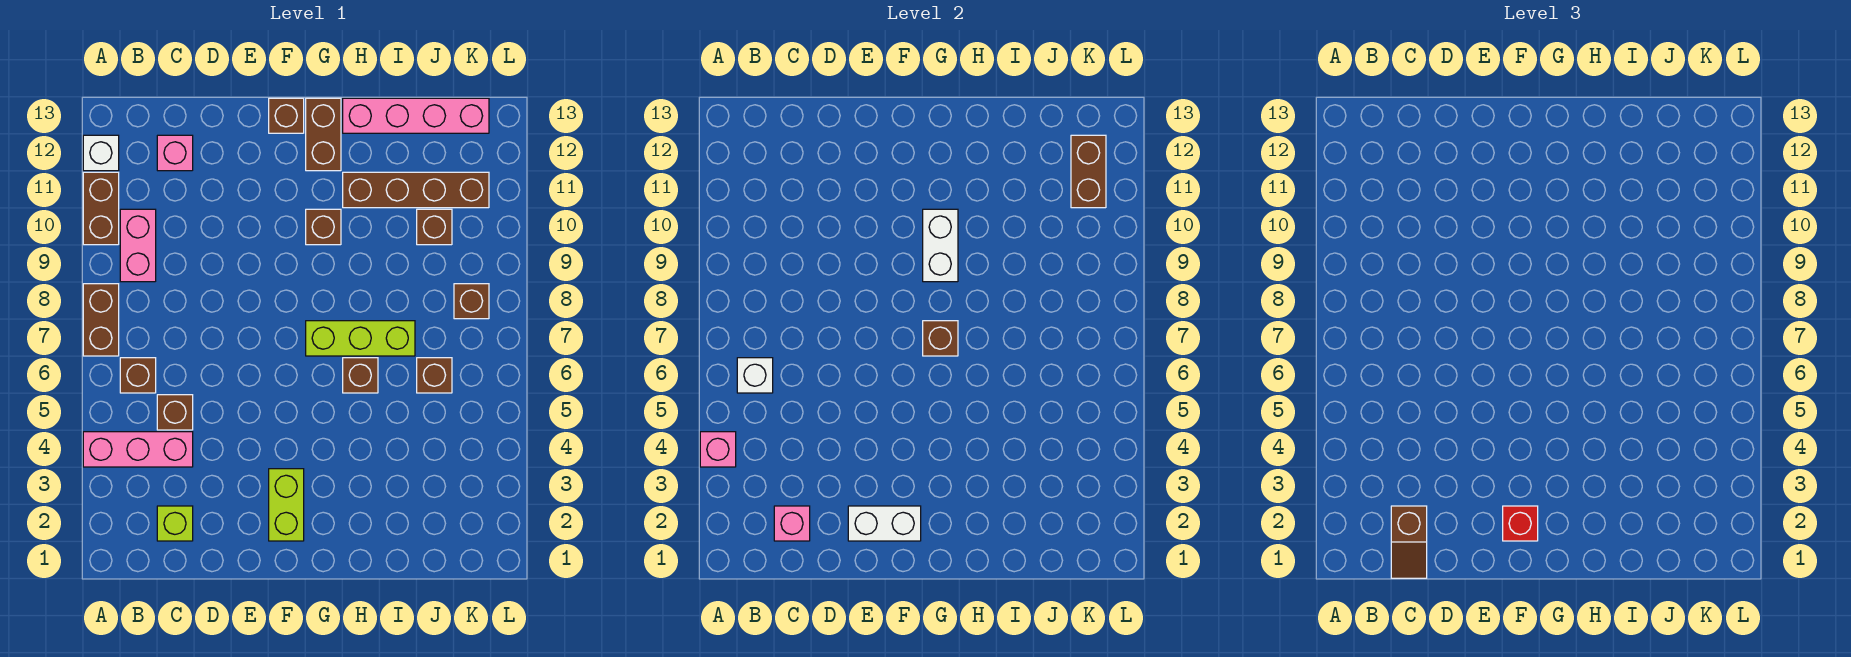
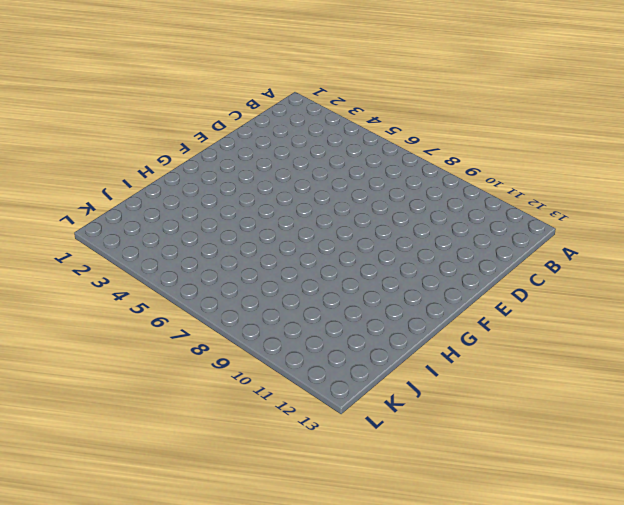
none -> pink brick A4:C4 level 1
none -> brown brick A7:A8 level 1
none -> brown brick A10:A11 level 1

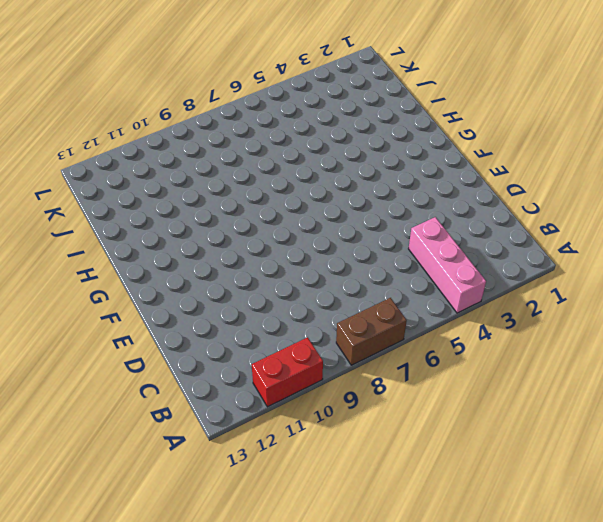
red brick A10:A11 level 1 -> brown brick A10:A11 level 1
none -> white brick A12 level 1
none -> brown brick B6 level 1
none -> pink brick B9:B10 level 1

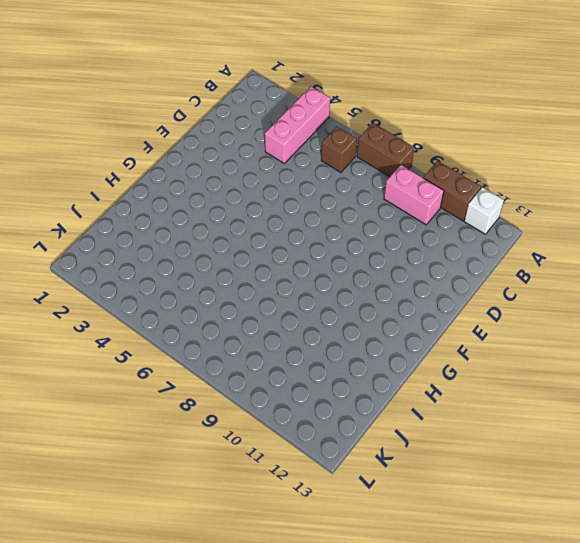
none -> lime brick C2 level 1
none -> brown brick C5 level 1
none -> pink brick C12 level 1

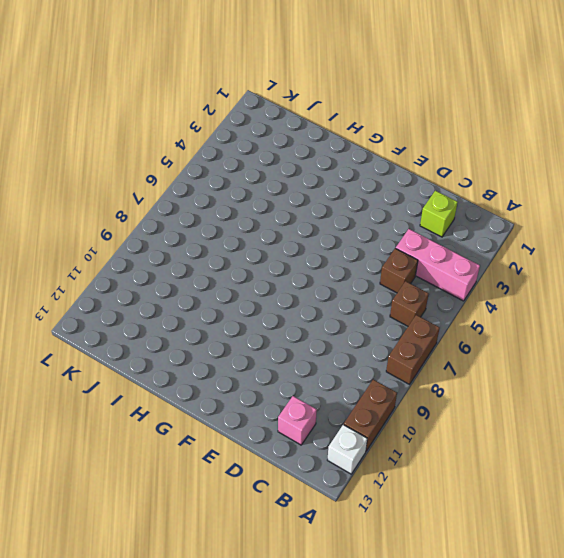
none -> pink brick B9:B10 level 1
none -> lime brick F2:F3 level 1
none -> brown brick F13 level 1

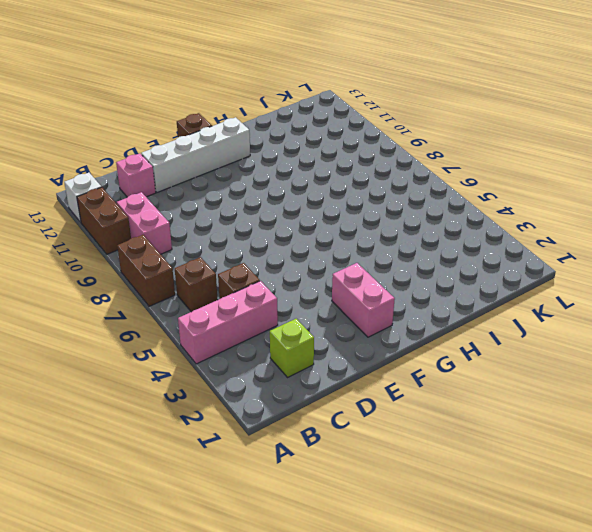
white brick D12:G12 level 1 -> brown brick G12:G13 level 1
pink brick F2:F3 level 1 -> lime brick F2:F3 level 1
none -> lime brick G7:I7 level 1
none -> brown brick G10 level 1
none -> brown brick H6 level 1

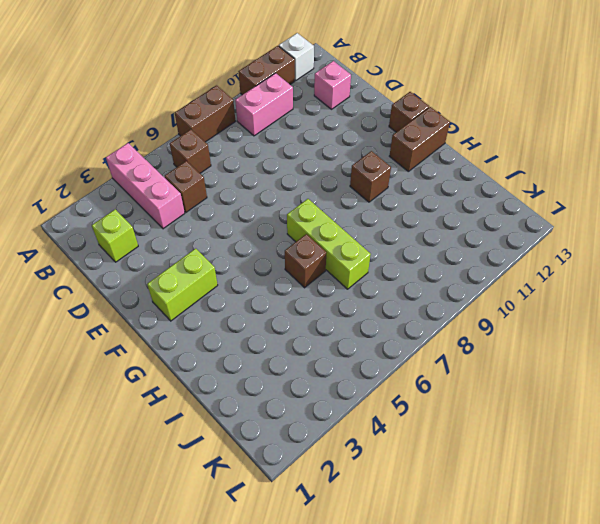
none -> brown brick H11:K11 level 1
none -> pink brick H13:K13 level 1
none -> brown brick J6 level 1

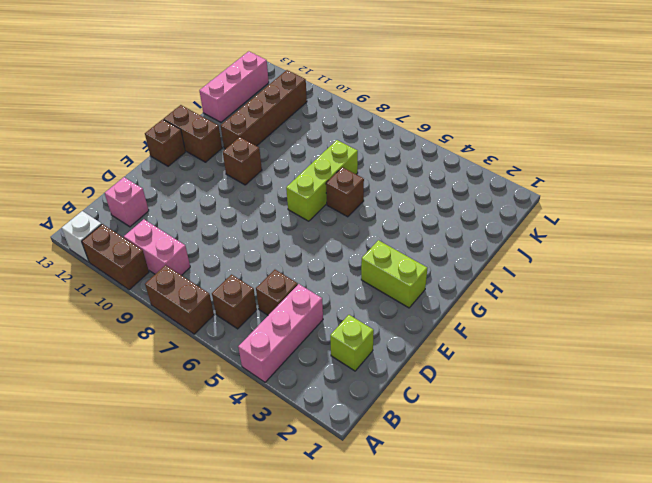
pink brick I13:K13 level 1 -> pink brick H13:K13 level 1
none -> brown brick J6 level 1
none -> brown brick J10 level 1
none -> brown brick K8 level 1

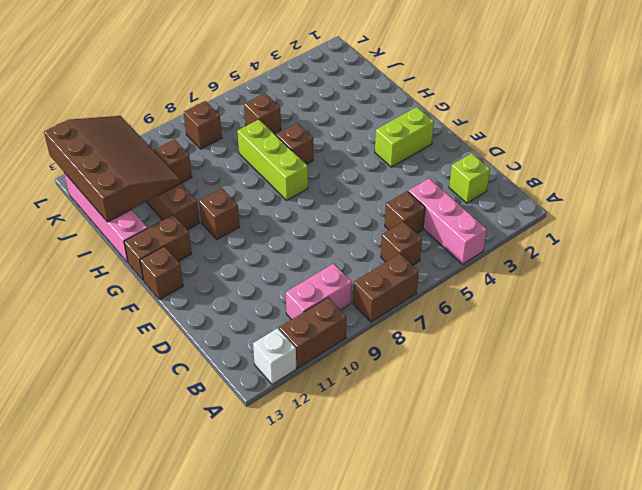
brown slope I11:L13 level 2 top 13 -> brown brick K11:K12 level 2
none -> pink brick C12 level 1
none -> pink brick A4 level 2
none -> white brick B6 level 2

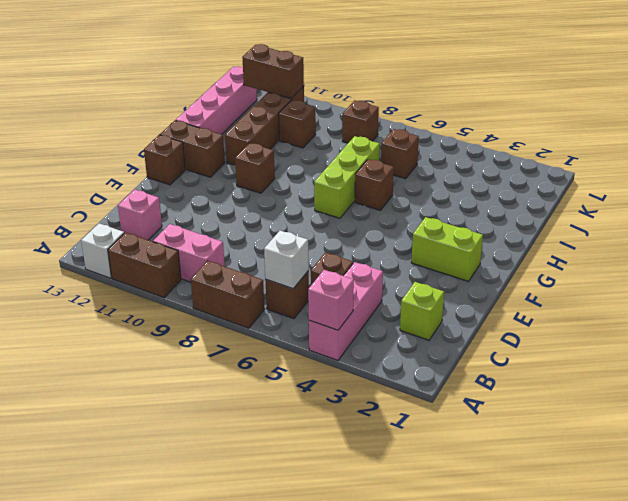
none -> pink brick C2 level 2
none -> white brick E2:F2 level 2
none -> brown brick G7 level 2

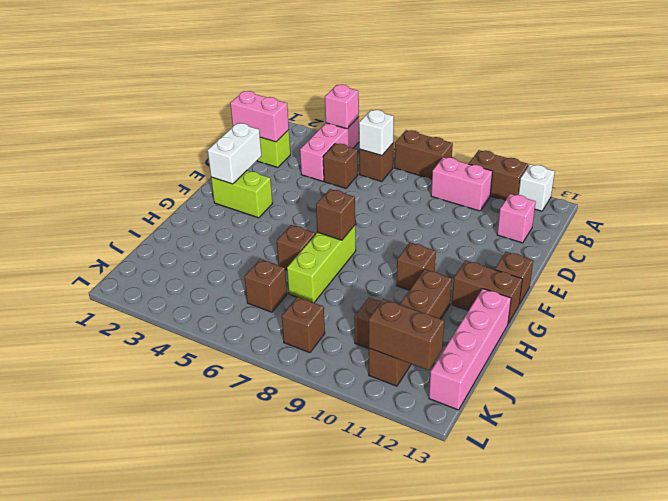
pink brick C1:C2 level 2 -> pink brick C2 level 2
none -> white brick G9:G10 level 2
none -> brown slope C1:C2 level 3 top 2
none -> red brick F2 level 3

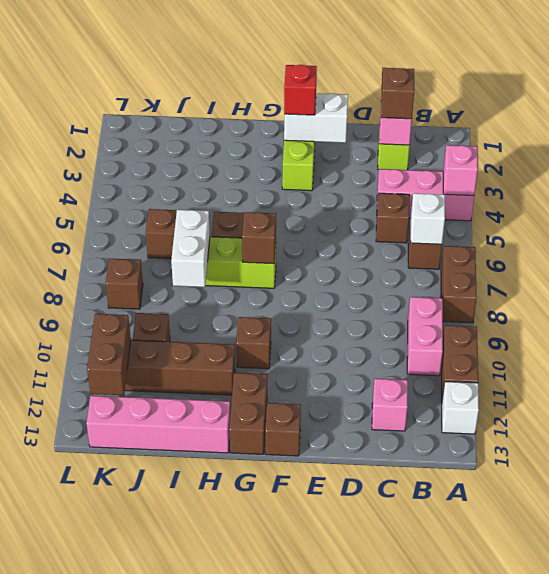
white brick I7:I8 level 2 -> white brick G9:G10 level 2

